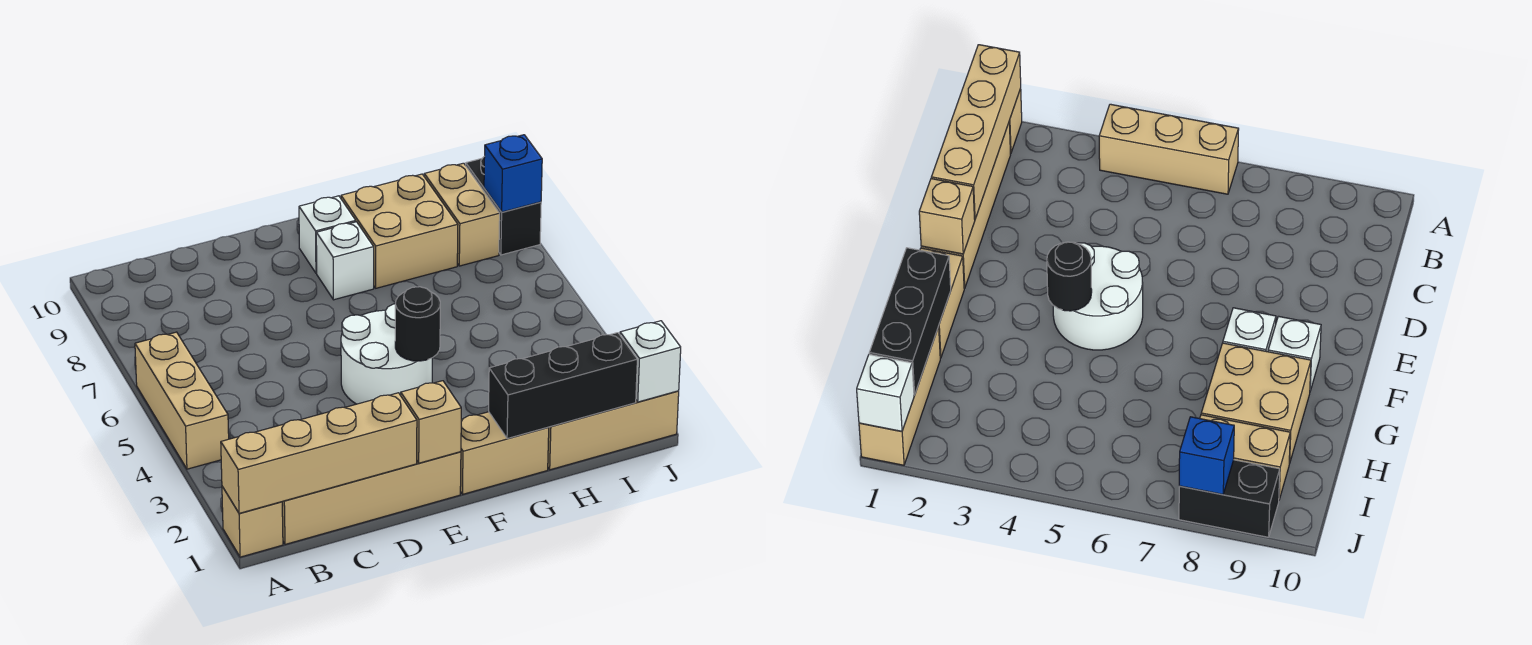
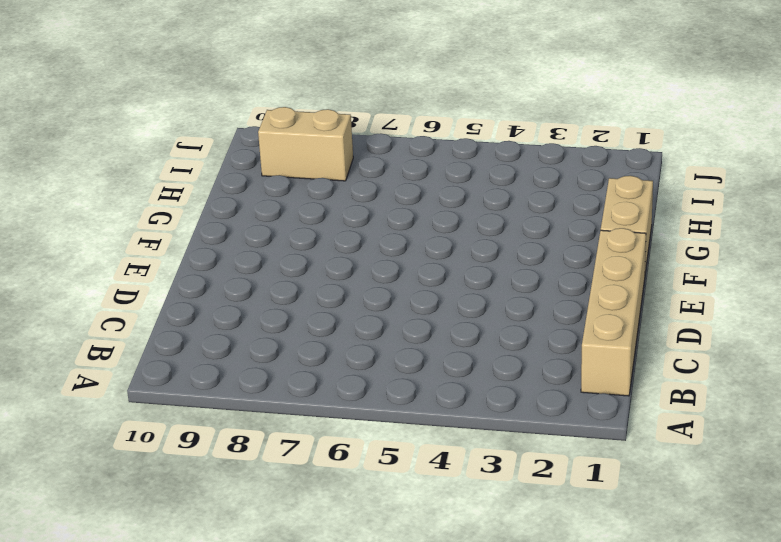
none -> tan brick A1 level 1
none -> tan brick A4:A6 level 1
none -> white round brick E4:F5 level 1

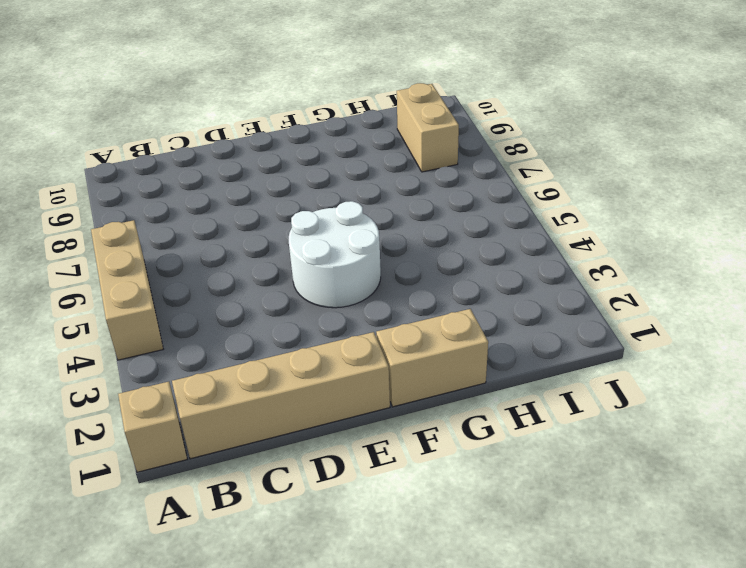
none -> white brick F8 level 1
none -> white brick F9 level 1
none -> tan brick G8:H9 level 1

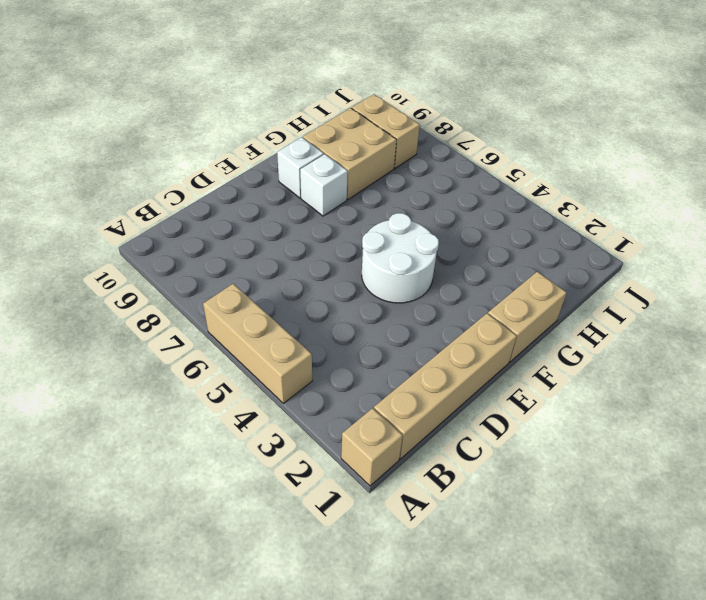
none -> tan brick H1:J1 level 1
none -> black brick J8:J9 level 1
none -> tan brick A1:D1 level 2

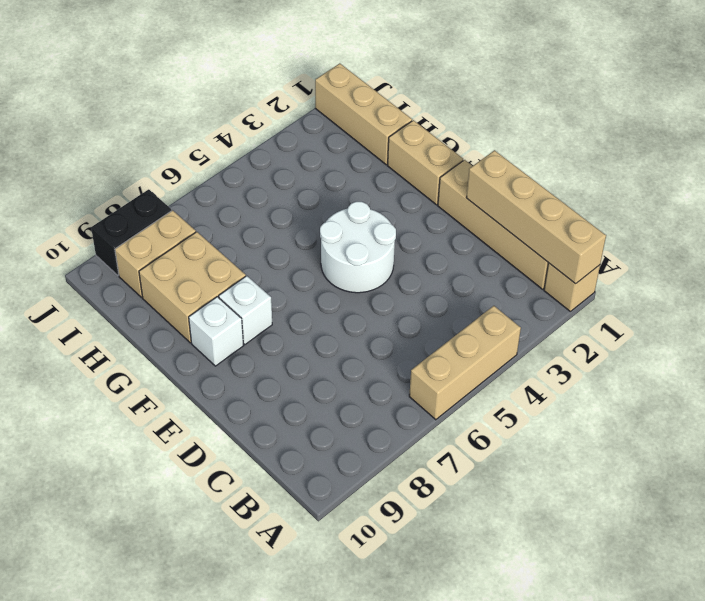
none -> tan brick E1 level 2
none -> black round brick F4 level 2
none -> black brick G1:I1 level 2

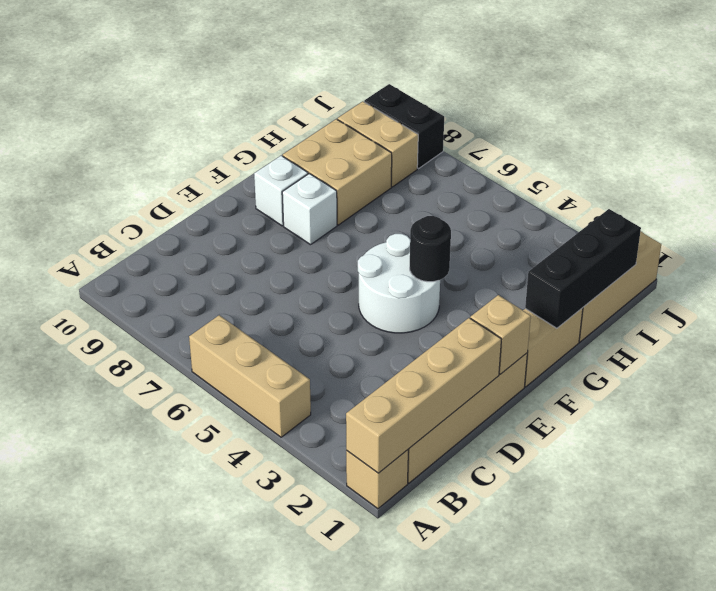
none -> white brick J1 level 2
none -> blue brick J8 level 2

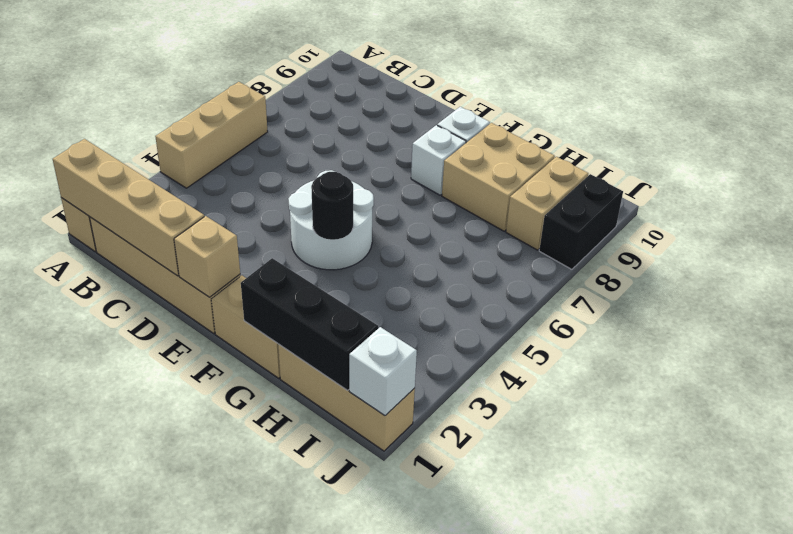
none -> blue brick J8 level 2

